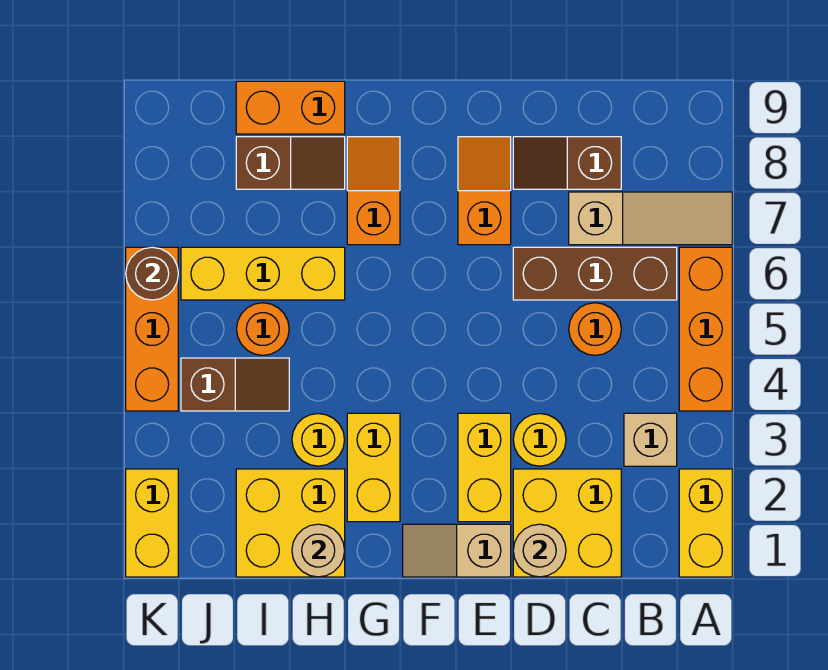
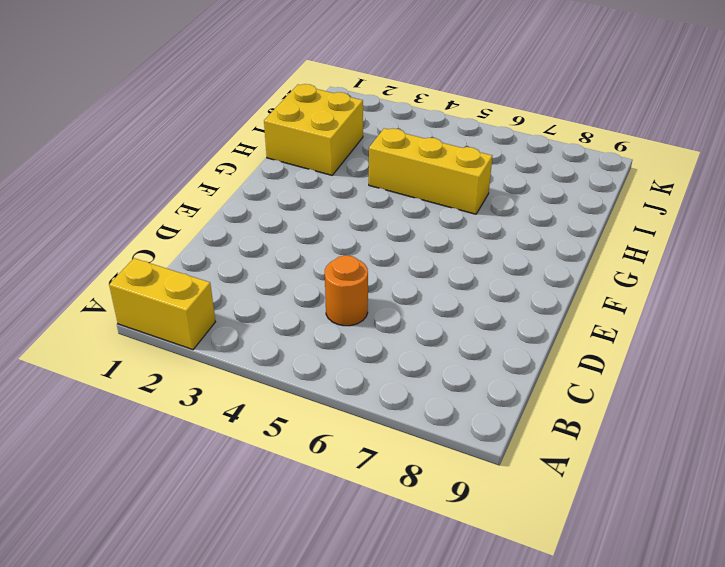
yellow brick H4:H6 level 1 -> yellow brick H6:J6 level 1
none -> orange brick A4:A6 level 1
none -> tan slope A7:C7 level 1 top C
none -> tan brick B3 level 1

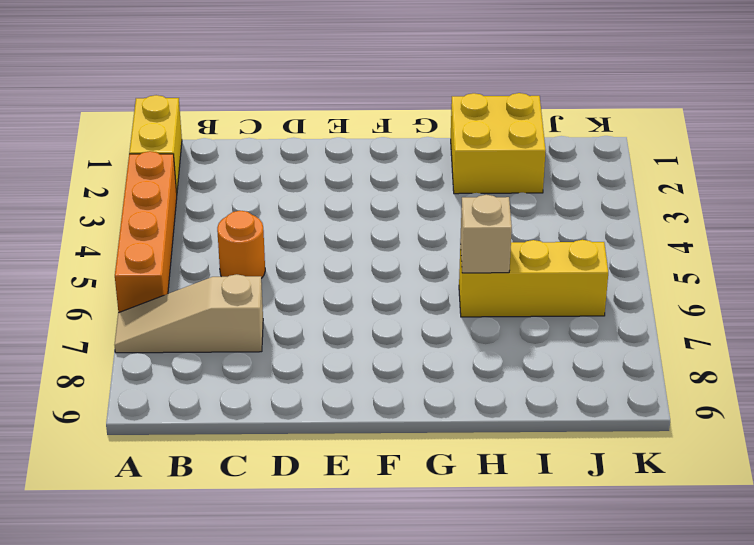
orange brick A3:A6 level 1 -> orange brick A4:A6 level 1
tan brick H6 level 2 -> tan brick B3 level 1
none -> brown brick B6:D6 level 1
none -> yellow brick C1:D2 level 1
none -> brown slope C8:D8 level 1 top C

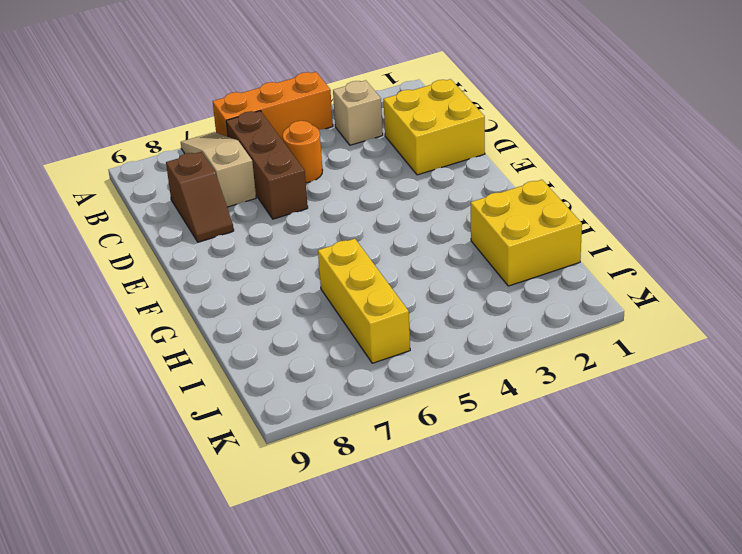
none -> yellow brick A1:A2 level 1
none -> yellow round brick D3 level 1
none -> tan slope E1:F1 level 1 top E

